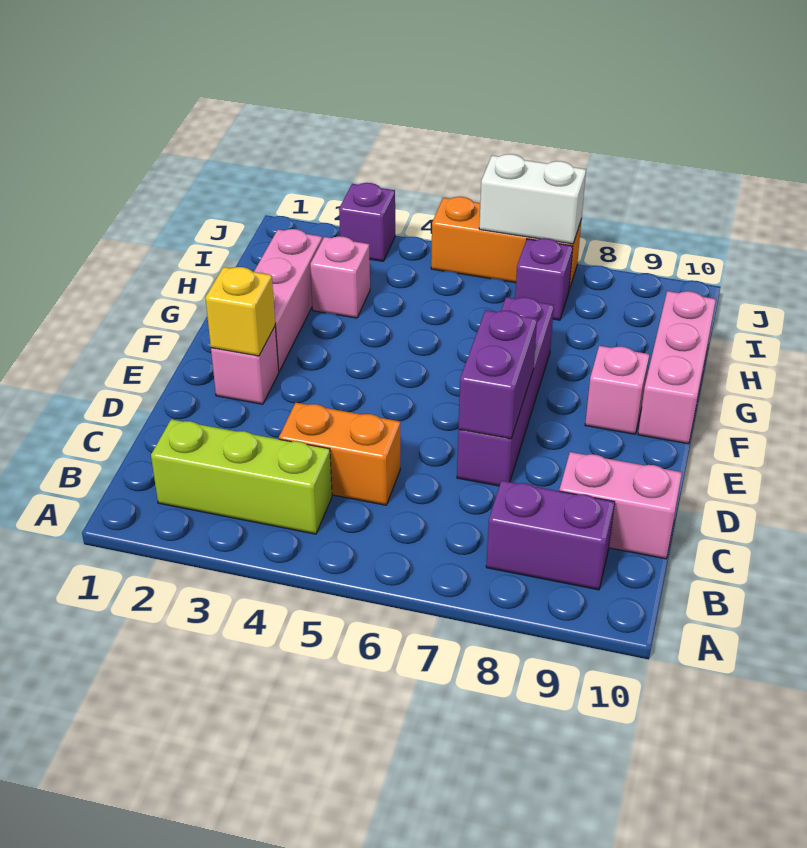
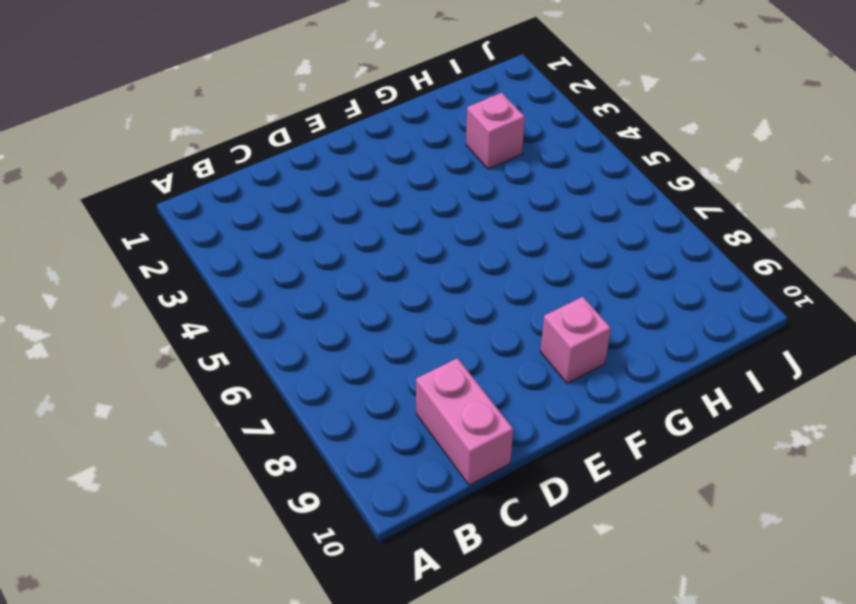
none -> lime brick B2:B4 level 1
none -> purple brick B8:B9 level 1
none -> orange brick C4:C5 level 1

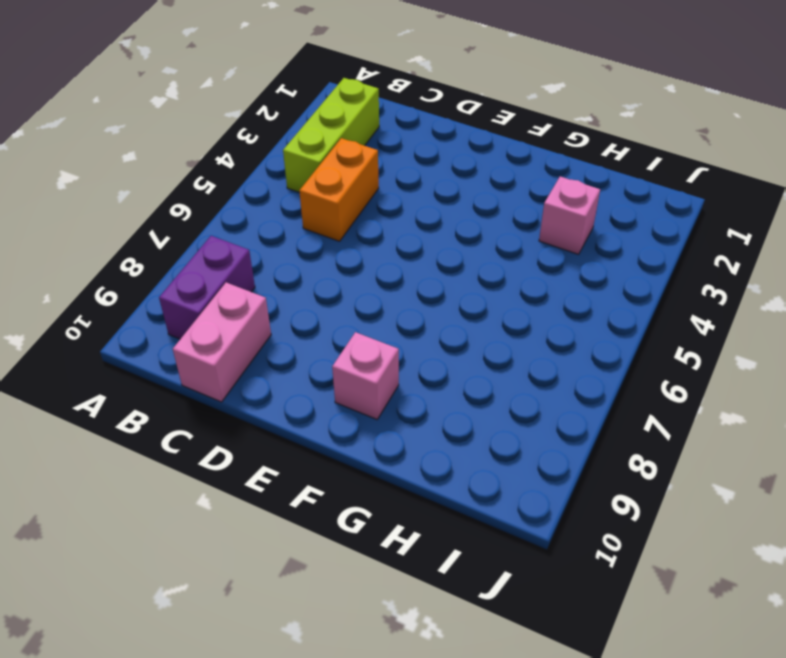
none -> purple brick D7:G7 level 1
none -> pink brick E2 level 1
none -> pink brick F2:H2 level 1

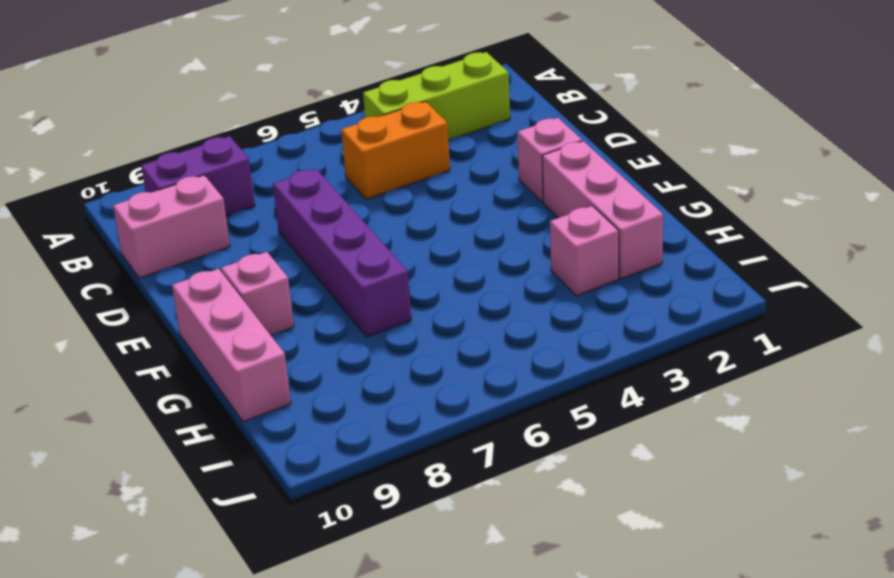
none -> purple brick I7 level 1
none -> purple brick J3 level 1
none -> orange brick J5:J7 level 1

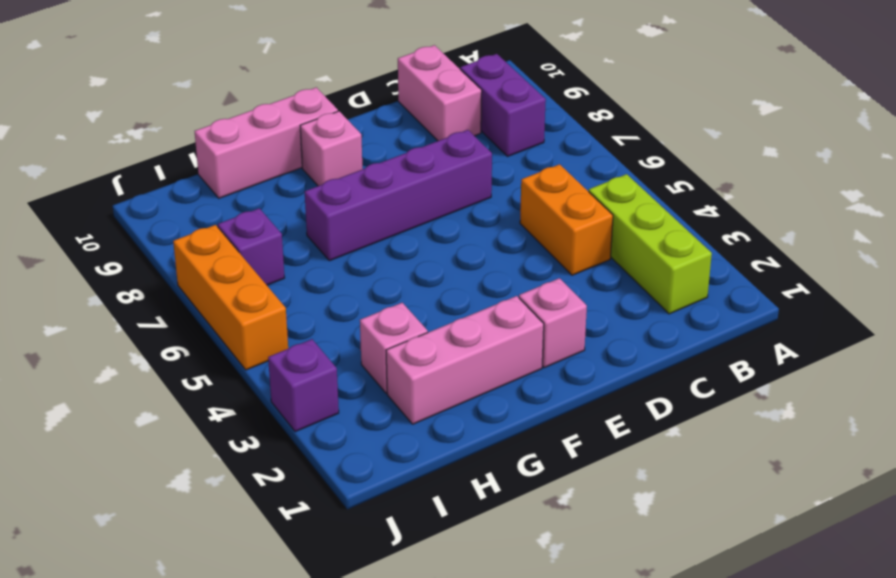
none -> purple brick D7:E7 level 2
none -> yellow brick E2 level 2
none -> white brick J6:J7 level 2

